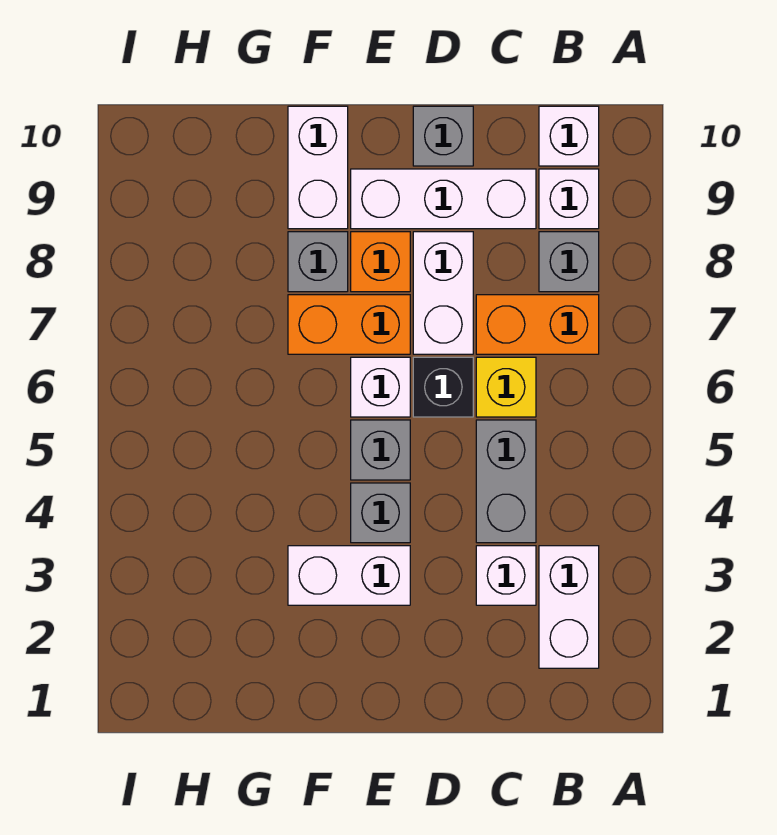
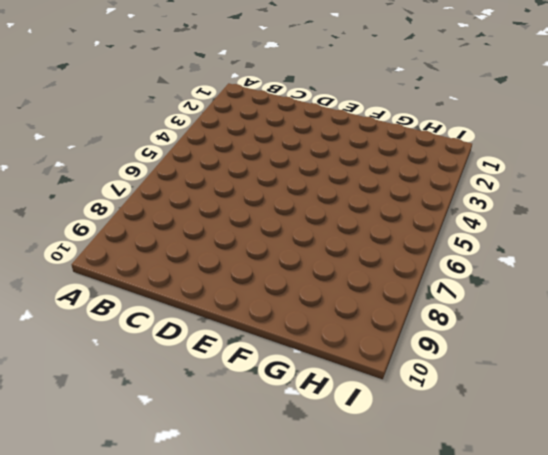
none -> white brick B2:B3 level 1
none -> orange brick B7:C7 level 1
none -> grey brick B8 level 1

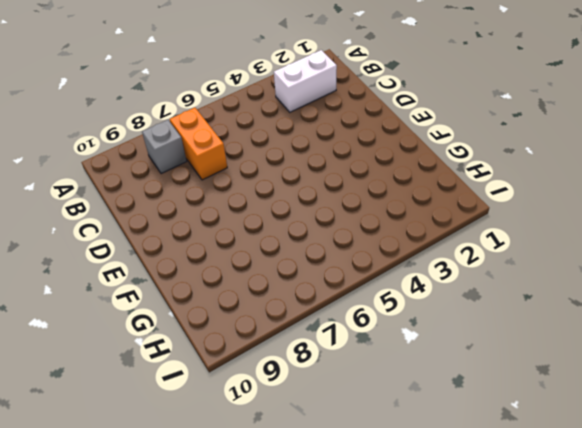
none -> white brick B9 level 1
none -> white brick B10 level 1
none -> white brick C3 level 1

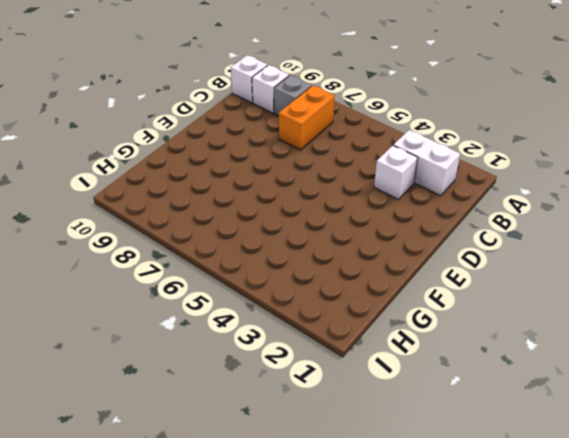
none -> grey brick C4:C5 level 1
none -> yellow brick C6 level 1
none -> white brick C9:E9 level 1

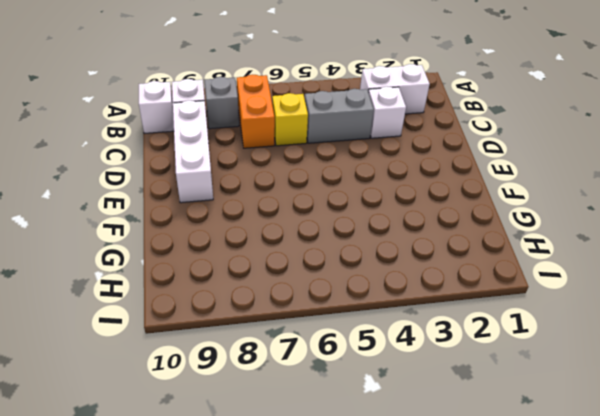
none -> black brick D6 level 1
none -> white brick D7:D8 level 1
none -> grey brick D10 level 1

